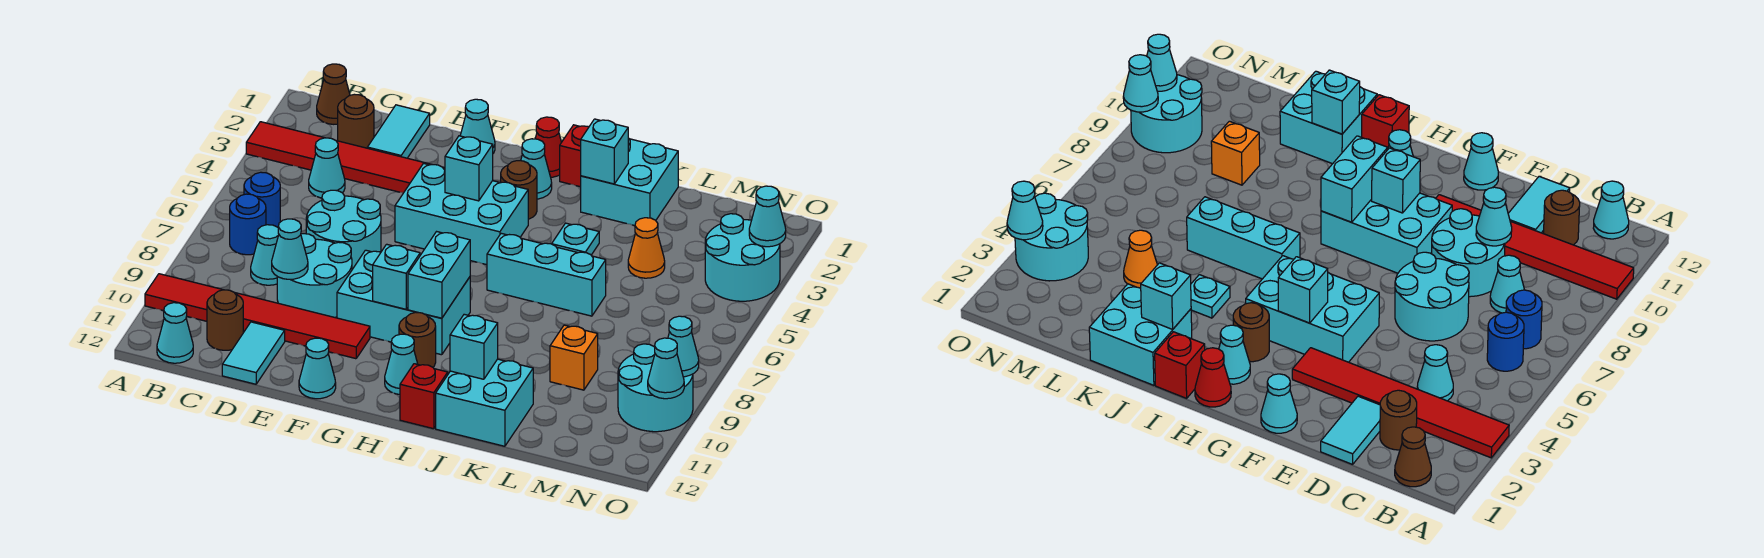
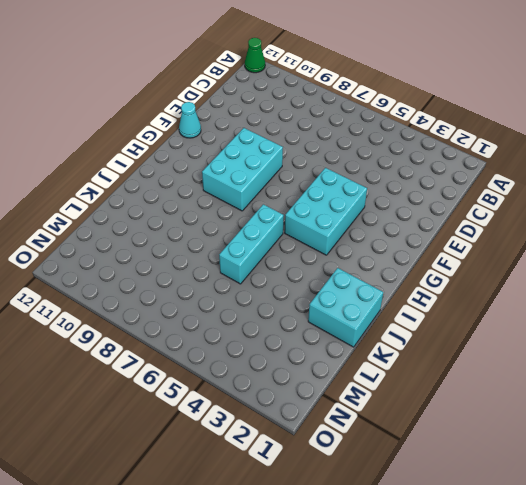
green cone A12 level 1 -> none
none -> red tile A3:F3 level 1
none -> red tile A10:F10 level 1
none -> brown cone B1 level 1
none -> blue round brick B6 level 1

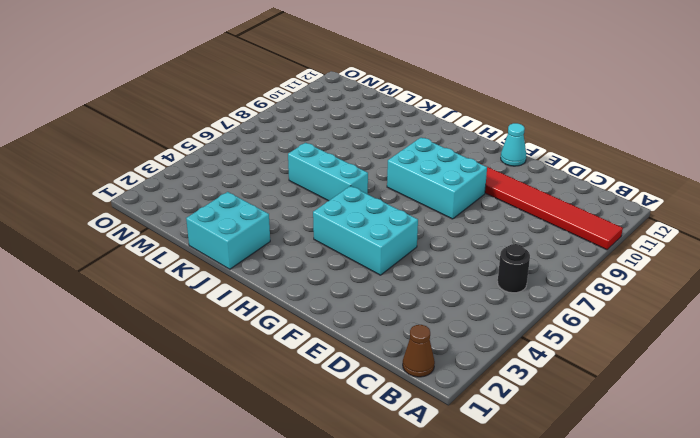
black round brick B6 level 1 -> blue round brick B6 level 1
none -> red tile A3:F3 level 1
none -> blue round brick B7 level 1
none -> cyan cone B12 level 1
none -> brown round brick C2 level 1

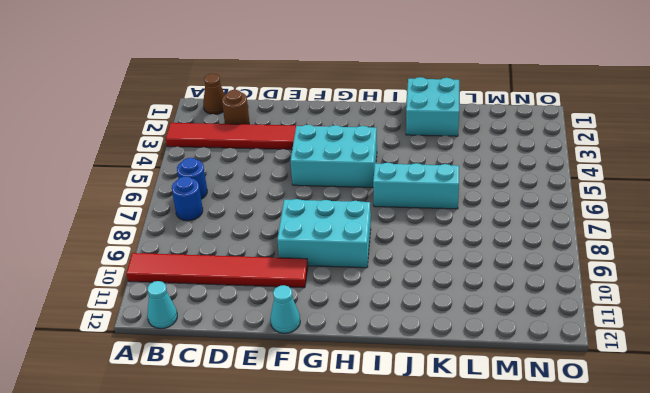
none -> cyan cone C4 level 1
none -> cyan cone C8 level 1
none -> brown round brick C11 level 1
none -> cyan tile D1:D2 level 1

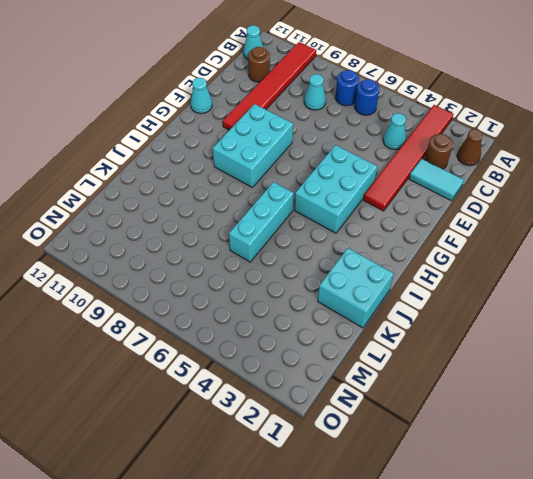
none -> cyan round brick D6:E7 level 1
none -> cyan round brick D8:E9 level 1
none -> cyan tile D11:D12 level 1
none -> cyan cone F1 level 1

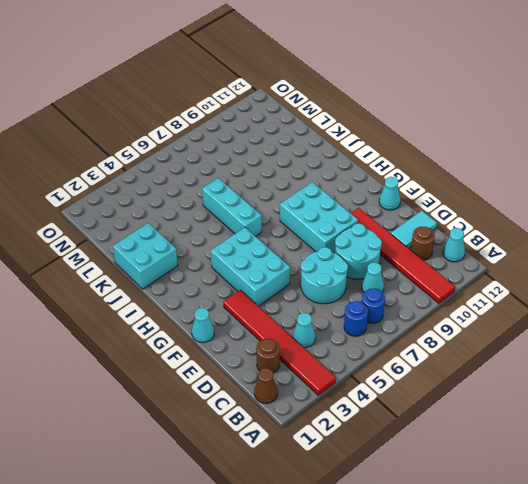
none -> cyan tile D1:D2 level 1
none -> red cone H1 level 1
none -> cyan cone H2 level 1
none -> brown round brick H3 level 1

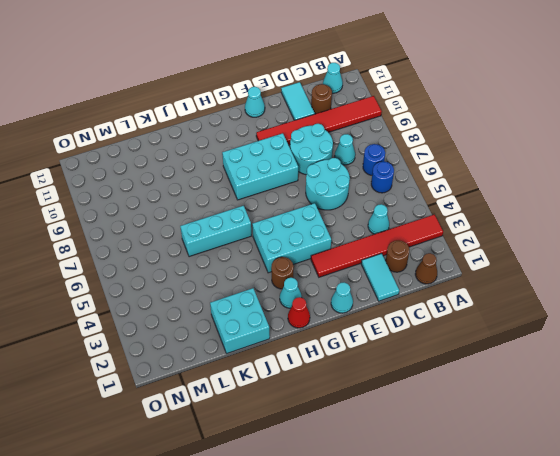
none -> brown round brick H10 level 1
none -> cyan cone H11 level 1
none -> red brick I1 level 1
none -> red brick I12 level 1

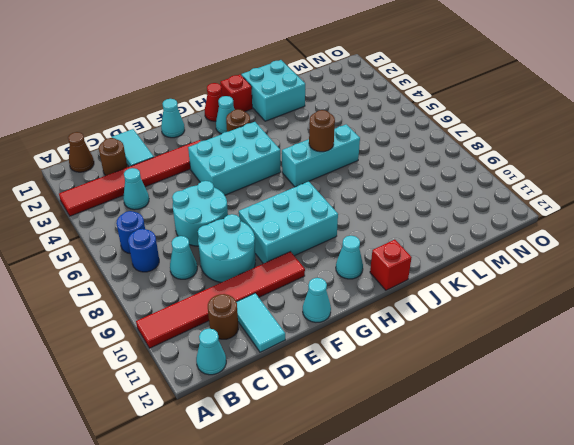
brown round brick J6 level 2 -> brown round brick H10 level 1
none -> cyan plate J4 level 1
none -> cyan brick J11:K12 level 1
none -> orange cone L4 level 1
none -> orange brick L9 level 1

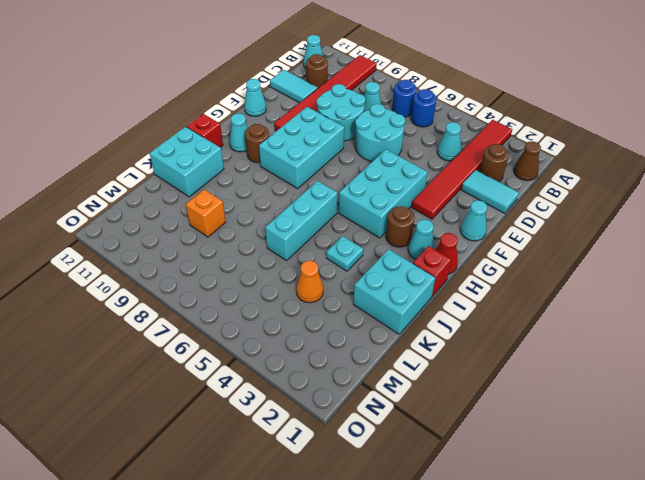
none -> cyan round brick N3:O4 level 1
none -> cyan round brick N9:O10 level 1
none -> cyan cone D9 level 2
none -> cyan brick G4 level 2

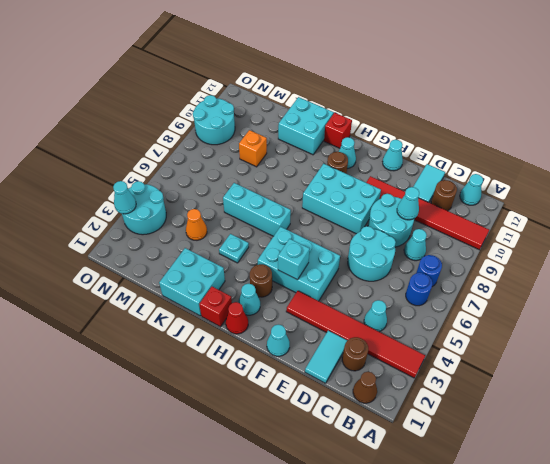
none -> cyan brick G9 level 2
none -> cyan brick H8:H9 level 2
none -> cyan brick J2 level 2
none -> cyan brick J11 level 2

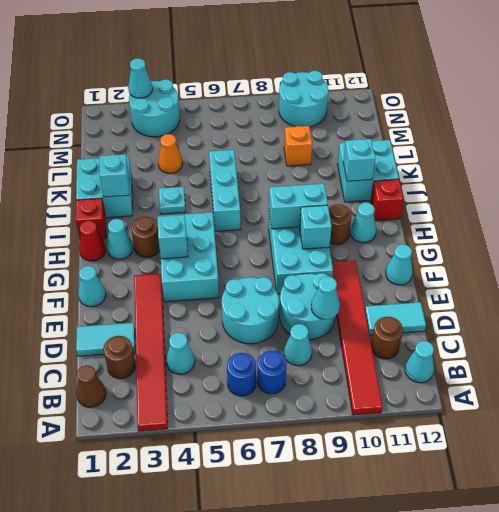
none -> cyan cone O9 level 2
none -> cyan cone O10 level 2

